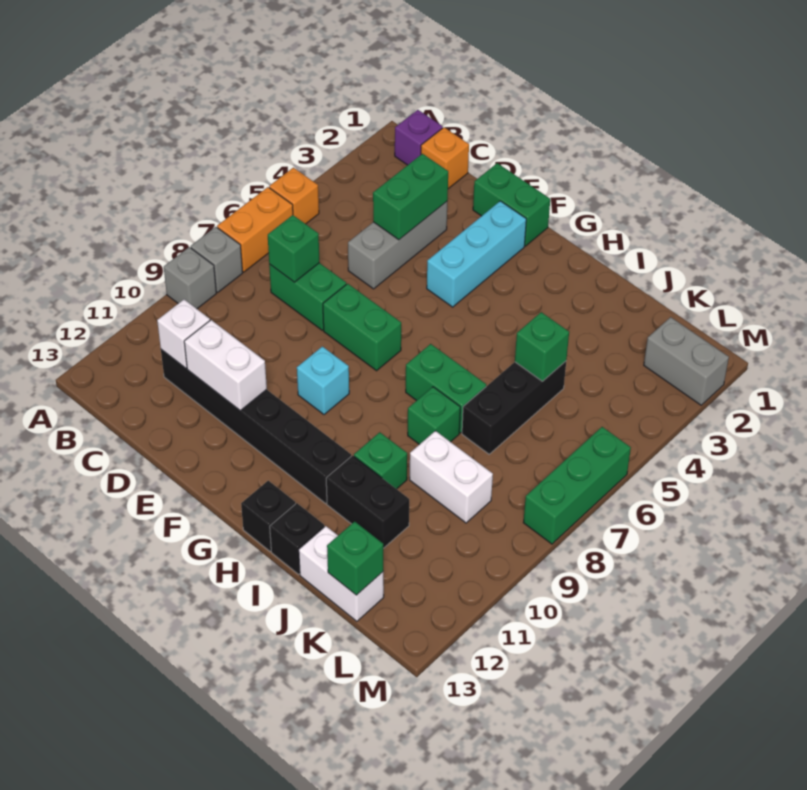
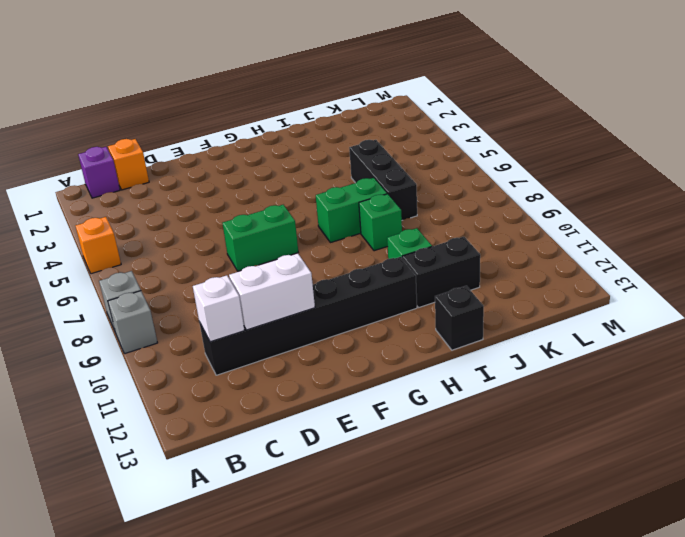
none -> orange brick A6:A7 level 1
none -> green brick C7:D7 level 1
none -> grey brick D3:D5 level 1
none -> green brick E1:F1 level 1

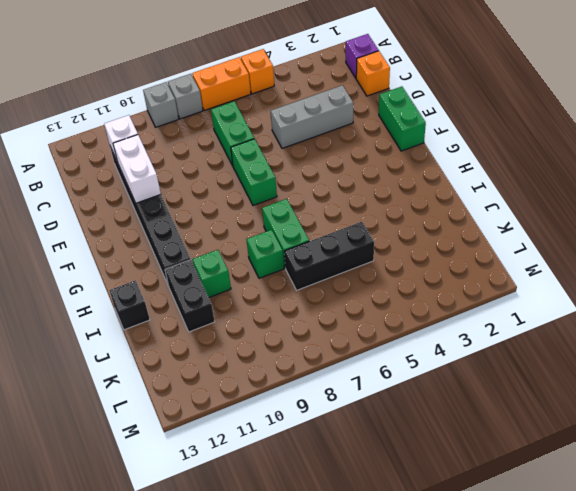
none -> cyan brick F2:F4 level 1
none -> cyan brick F9 level 1
none -> black brick H13 level 1
none -> white brick J9:K9 level 1

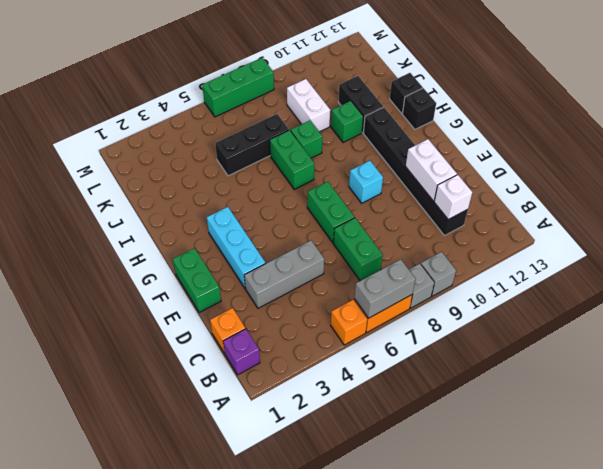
grey brick A6:A7 level 2 -> grey brick L2:M2 level 1
cyan brick E3:G3 level 1 -> cyan brick F2:F4 level 1
none -> white brick J13:K13 level 1
none -> green brick C7 level 2
none -> green brick D3:D4 level 2
none -> green brick J5 level 2

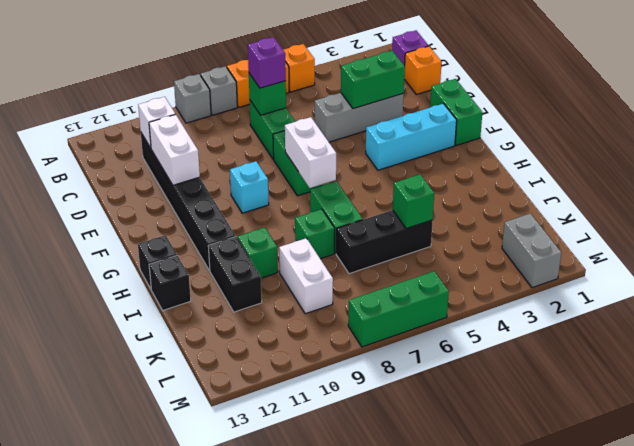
purple brick C7 level 3 -> none
white brick F7:G7 level 2 -> white brick J13:K13 level 1
none -> green brick K13 level 2

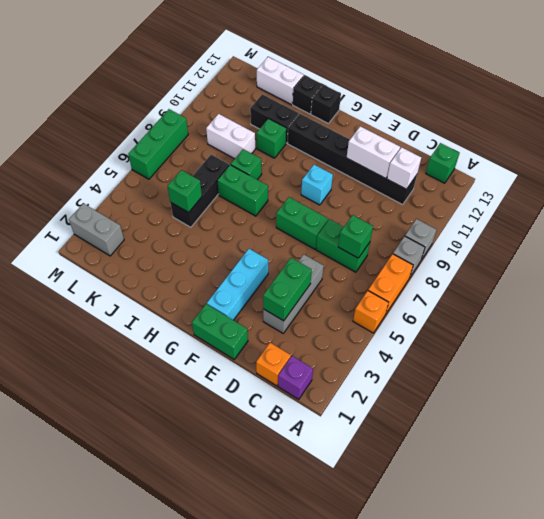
green brick B13 level 1 -> green brick K13 level 2

